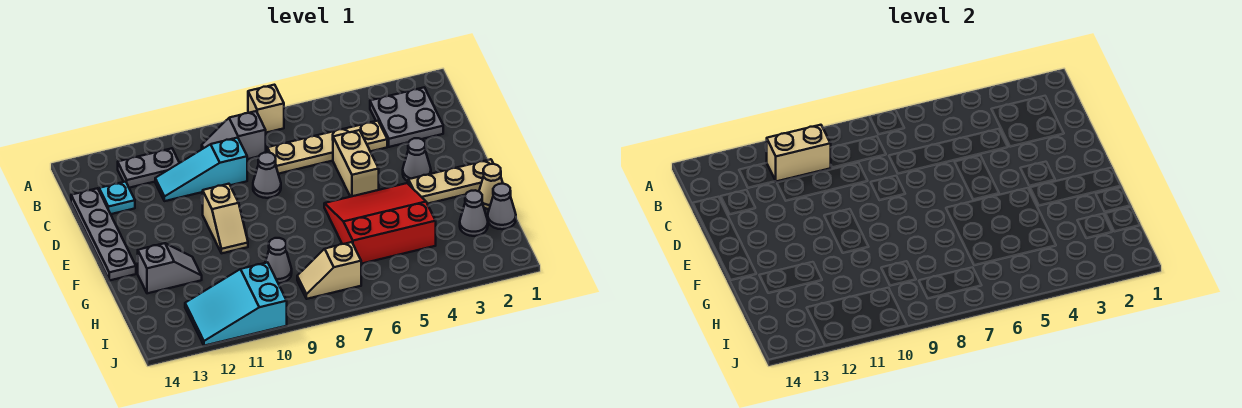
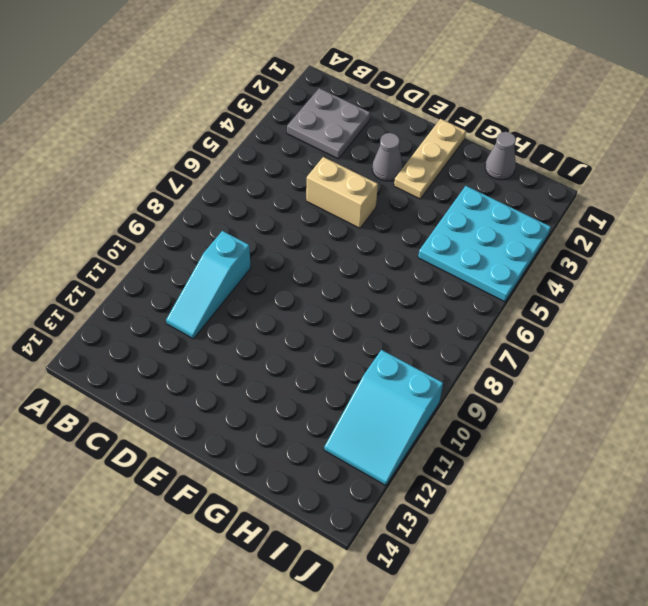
cyan plate H3:J5 level 1 -> red slope F4:H6 level 1 top H
none -> tan brick A7 level 1
none -> grey slope B8:B9 level 1 top 8
none -> grey plate B11:B12 level 1

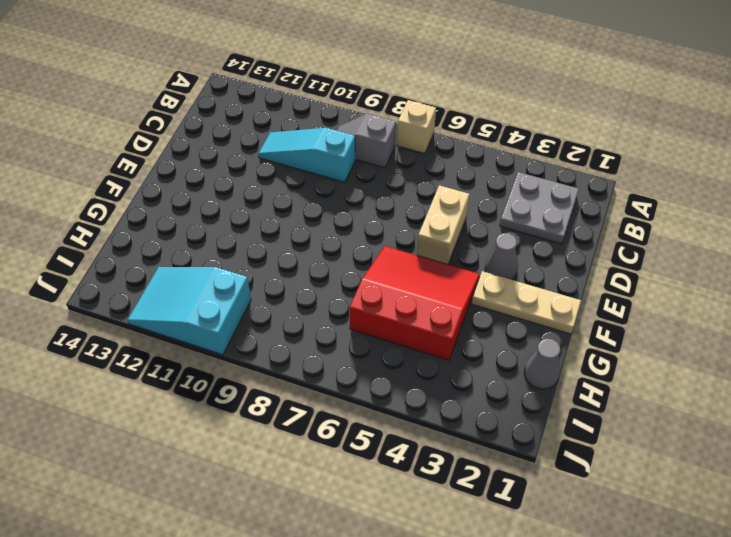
none -> grey plate B11:B12 level 1
none -> tan plate C4:C7 level 1
none -> cyan plate C13 level 1

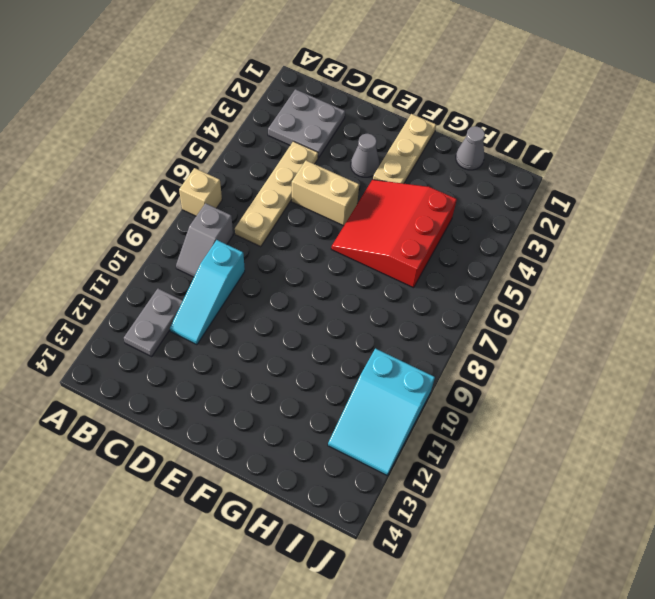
none -> cyan plate C13 level 1
none -> grey plate C14:F14 level 1
none -> grey cone D8 level 1

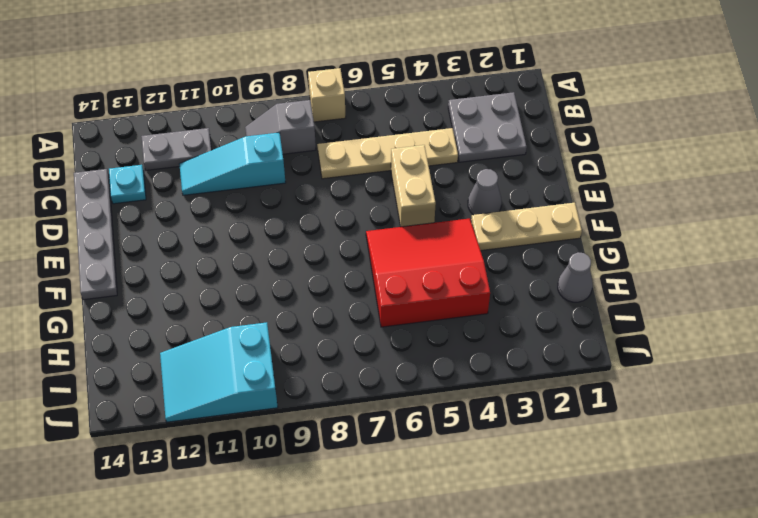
none -> grey cone D8 level 1
none -> tan slope E10:F10 level 1 top E
none -> tan cone G1 level 1

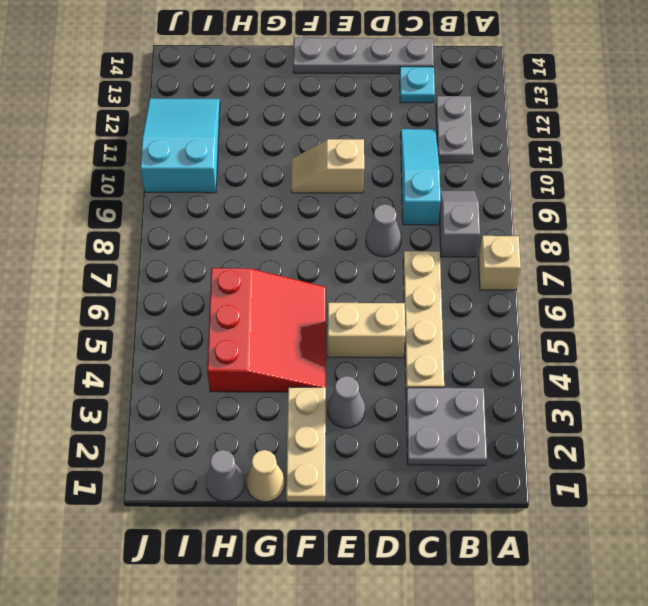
none -> grey slope G12:G13 level 1 top 13
none -> grey cone H2 level 1
none -> grey cone H9 level 1

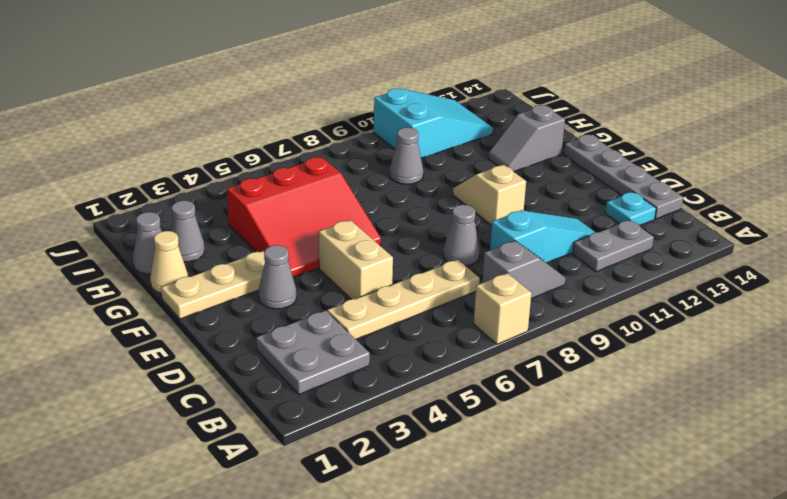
none -> tan slope I7:I8 level 1 top 7
none -> tan brick B10:B11 level 2

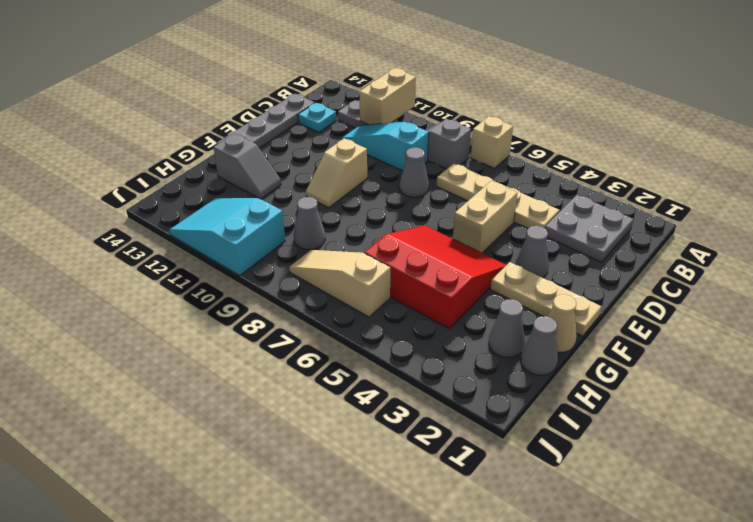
tan brick A11:B11 level 2 -> tan brick B10:B11 level 2
tan slope I6:I8 level 1 top 6 -> tan slope I7:I8 level 1 top 7

